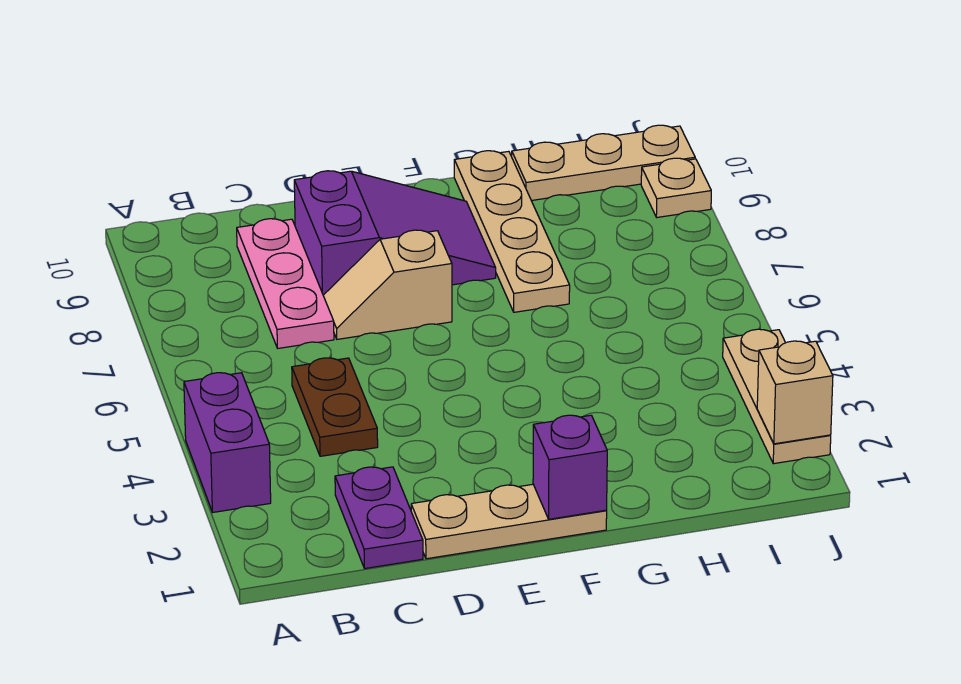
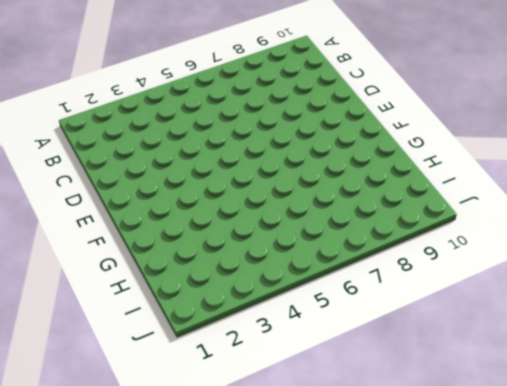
none -> purple brick A3:A4 level 1
none -> purple plate C1:C2 level 1
none -> brown plate C4:C5 level 1

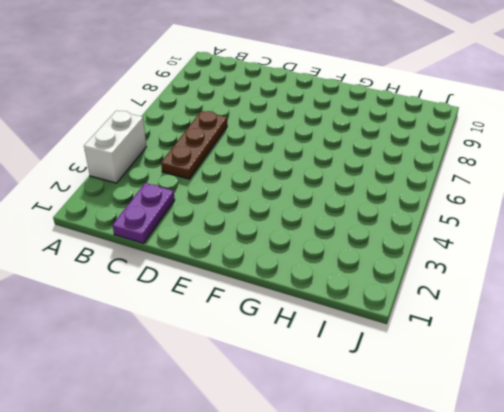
white brick A3:A4 level 1 -> purple brick A3:A4 level 1
brown plate C4:C6 level 1 -> brown plate C4:C5 level 1
none -> pink plate C7:C9 level 1
none -> tan plate D1:F1 level 1
none -> tan slope D7:E7 level 1 top E

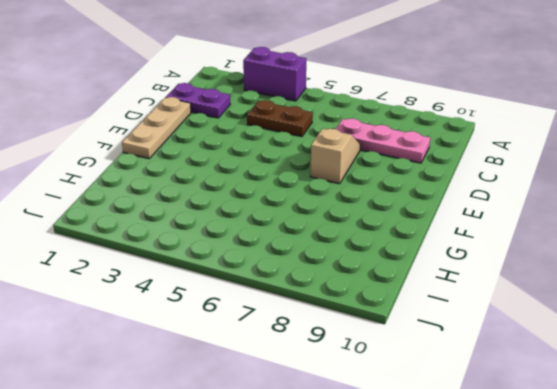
none -> purple slope D8:F9 level 1 top D
none -> tan plate G7:G10 level 1
none -> tan plate H10:J10 level 1

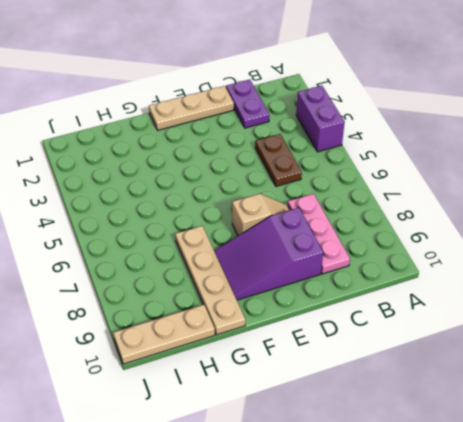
none -> tan plate J2:J4 level 1
none -> tan plate J9 level 1
none -> purple brick F1 level 2

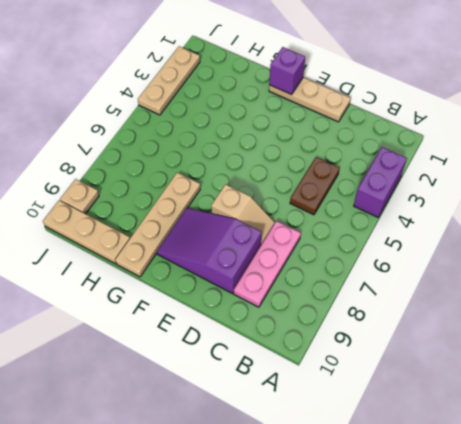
none -> purple plate C1:C2 level 1
none -> tan brick J2 level 2

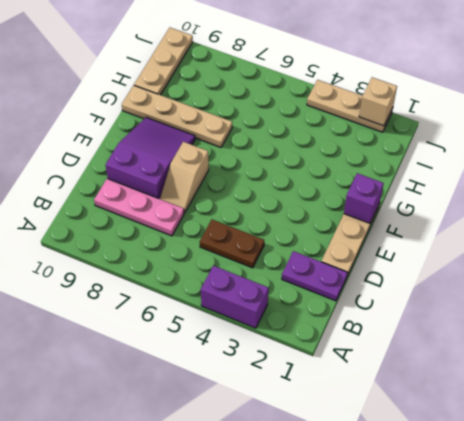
none -> tan plate J9 level 1

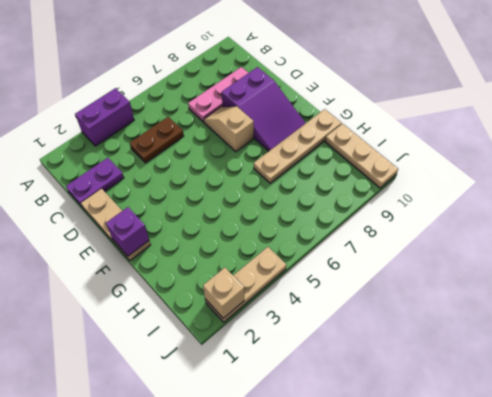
none -> tan plate J9 level 1

